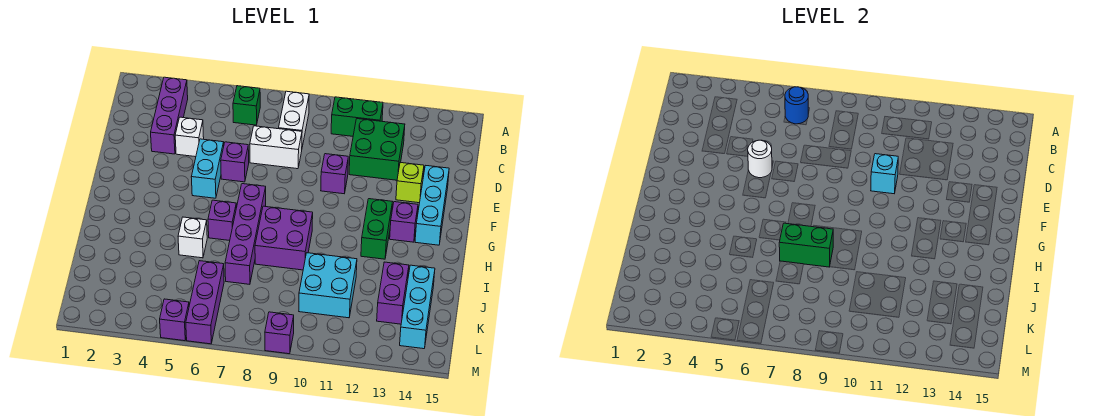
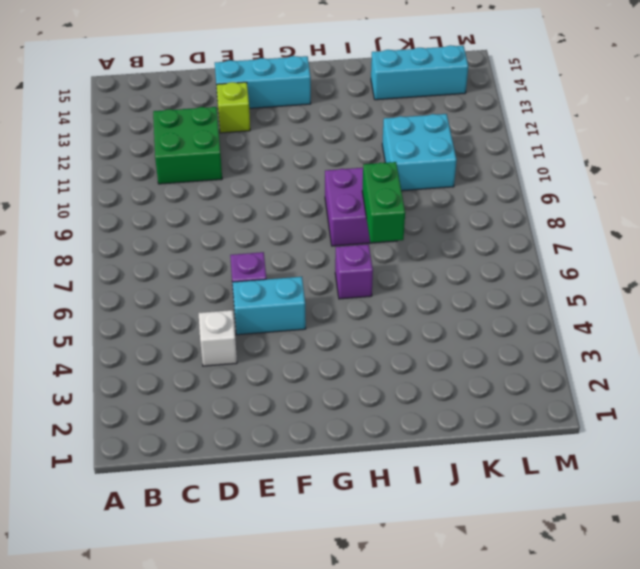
none -> purple brick B3:D3 level 1
none -> green brick B6 level 1
none -> white brick B8:C8 level 1

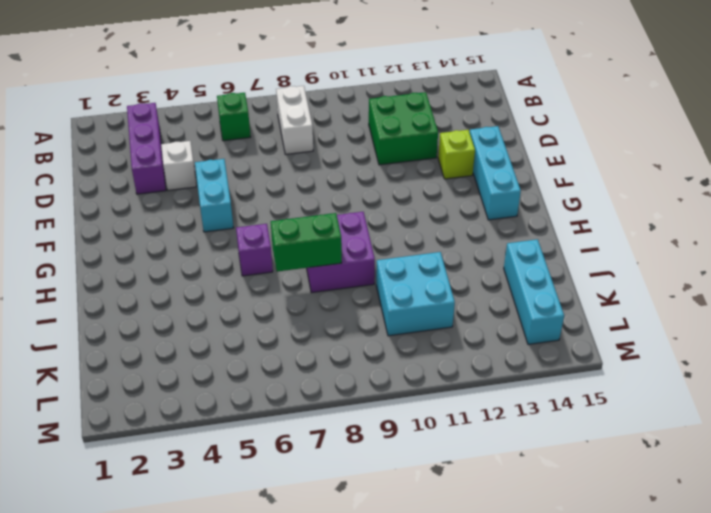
none -> green brick B10:B11 level 1
none -> white brick D7:D8 level 1
none -> purple brick E6 level 1

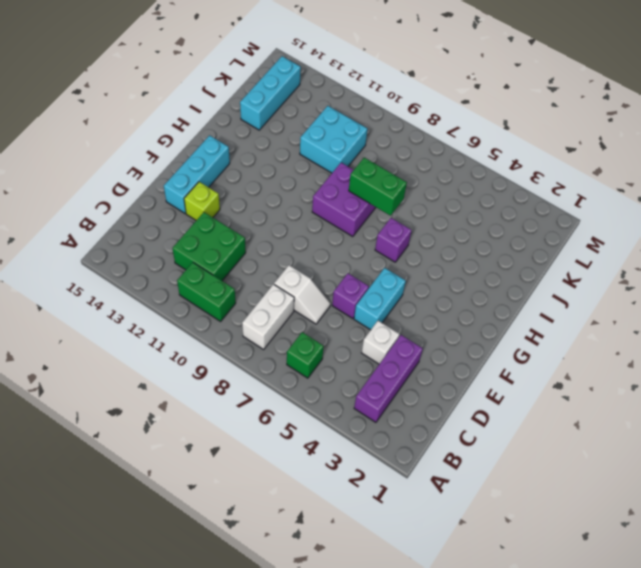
white slope D7:D8 level 1 top 8 -> white brick D7:D8 level 1
none -> purple brick E10 level 1
none -> purple brick G7:J7 level 1
none -> green brick G12:H12 level 1

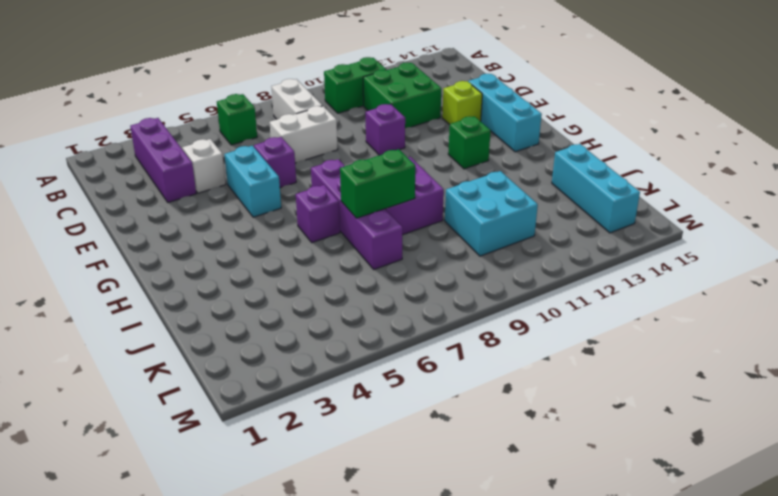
green brick G12 level 1 -> green brick G12:H12 level 1
none -> purple brick G13 level 1
none -> white brick I5 level 1
none -> purple brick J13:K13 level 1

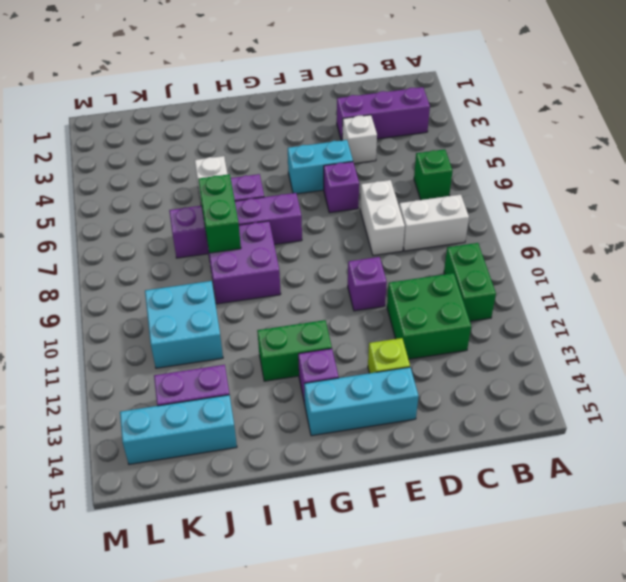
none -> purple brick K6:M6 level 1
none -> purple brick M5 level 1
none -> purple brick M9 level 1

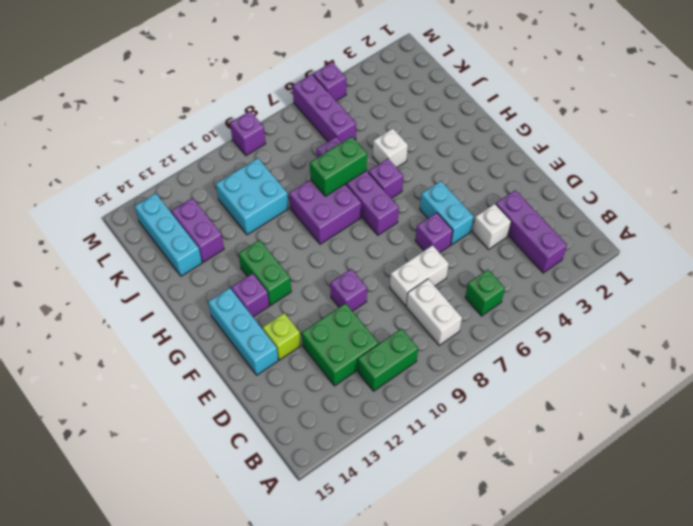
none -> blue round brick B6 level 2
none -> white round brick E5 level 2
none -> cyan brick E10 level 2

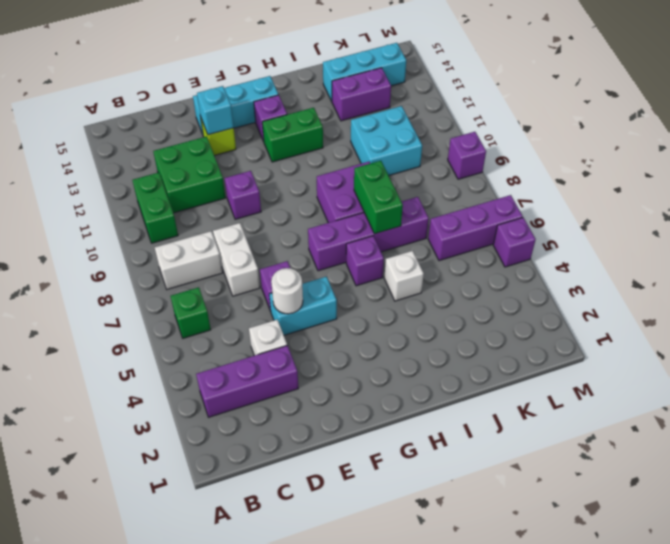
cyan brick E13 level 2 -> cyan brick E10 level 2
none -> blue round brick B6 level 2

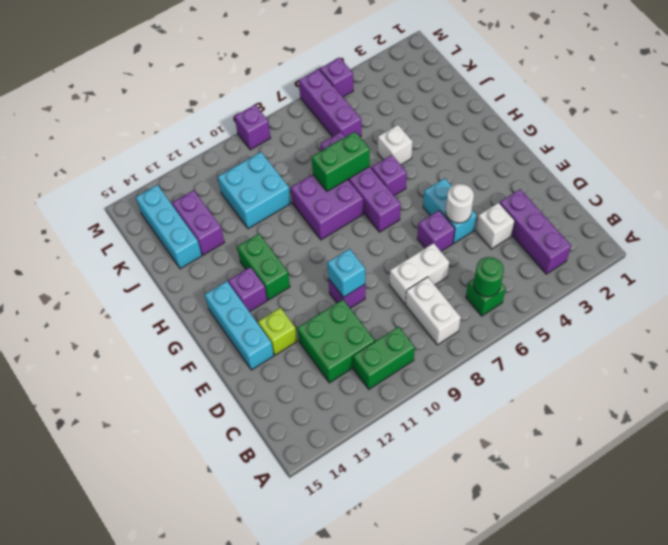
green round brick B6 level 2 -> blue round brick B6 level 2

